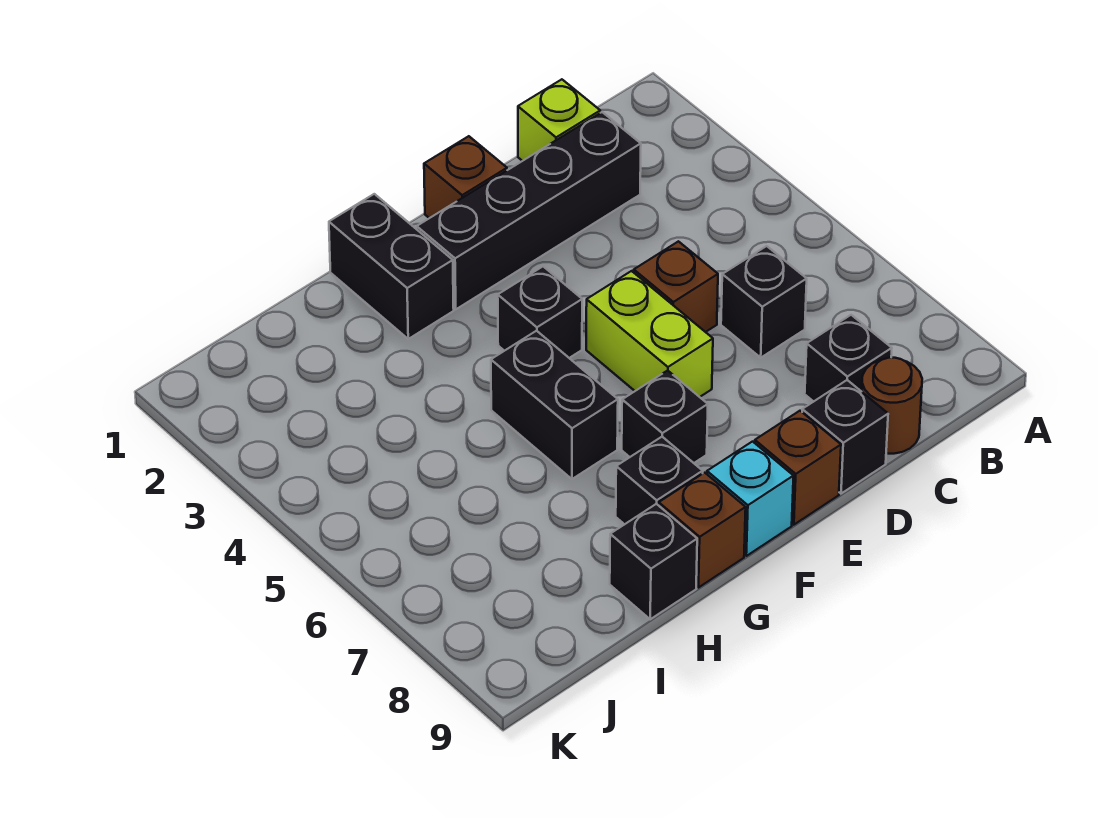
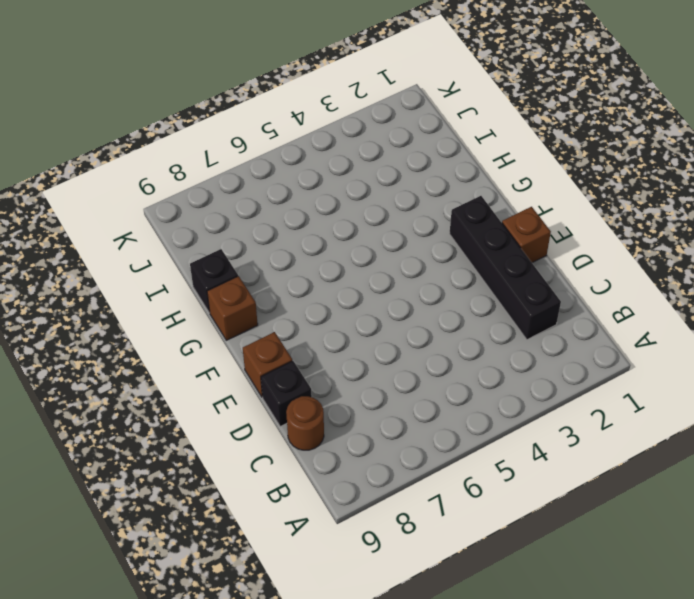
none -> lime brick C1 level 1
none -> black brick C6 level 1
none -> black brick C8 level 1

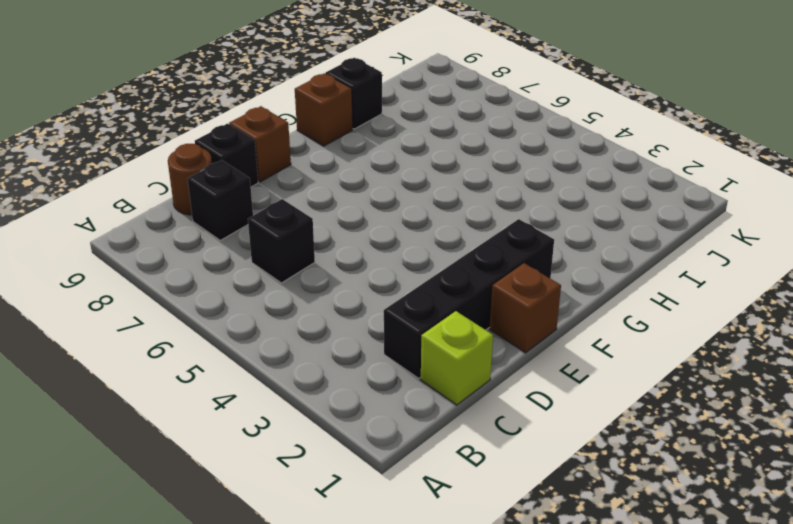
none -> brown brick D5 level 1
none -> lime brick E5:E6 level 1
none -> black brick F4 level 1

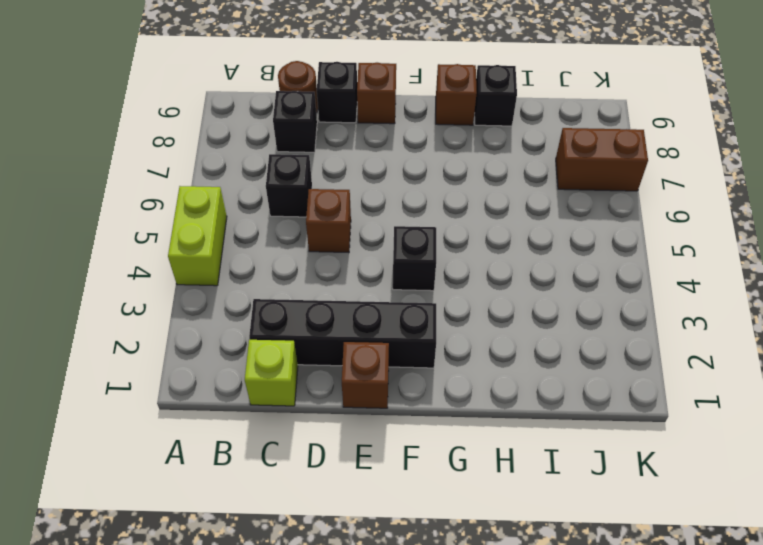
lime brick A4:A5 level 1 -> lime brick E5:E6 level 1
brown brick J7:K7 level 1 -> none
none -> black brick F7 level 1
none -> cyan brick F9 level 1
none -> black brick G1:G2 level 1

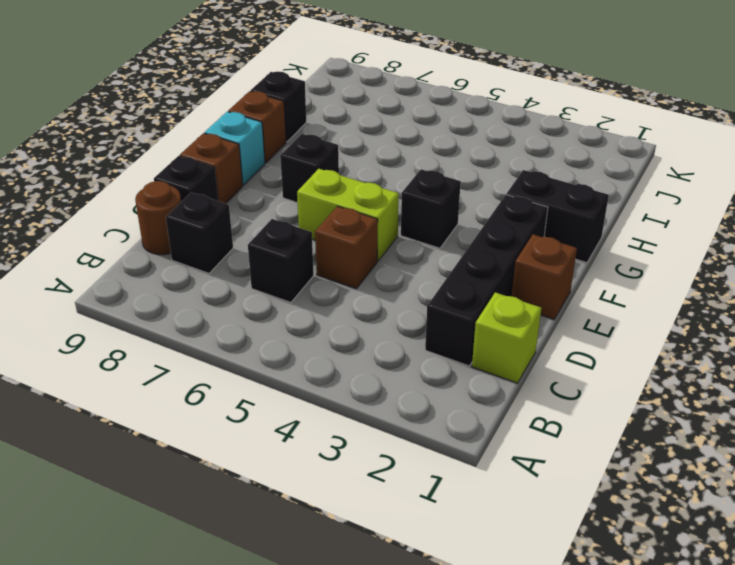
none -> black brick G5:G6 level 1
none -> black brick G8 level 1

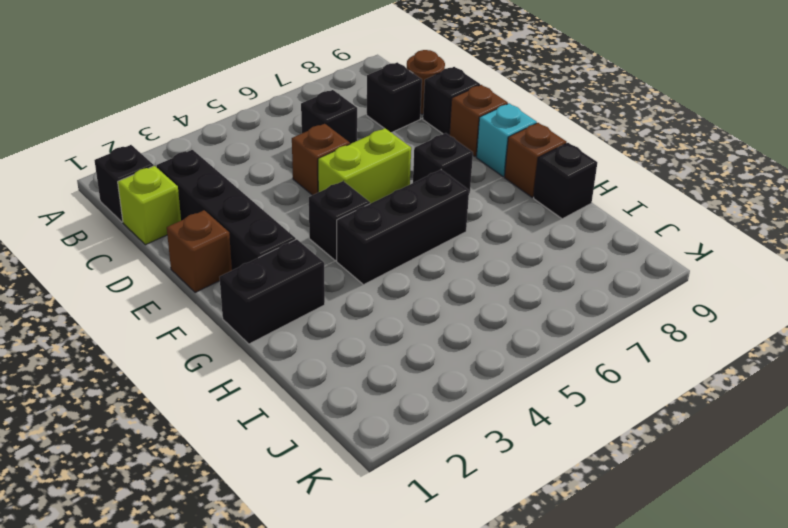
black brick B1 level 1 -> black brick G8 level 1
black brick G4:G6 level 1 -> black brick G5:G6 level 1

